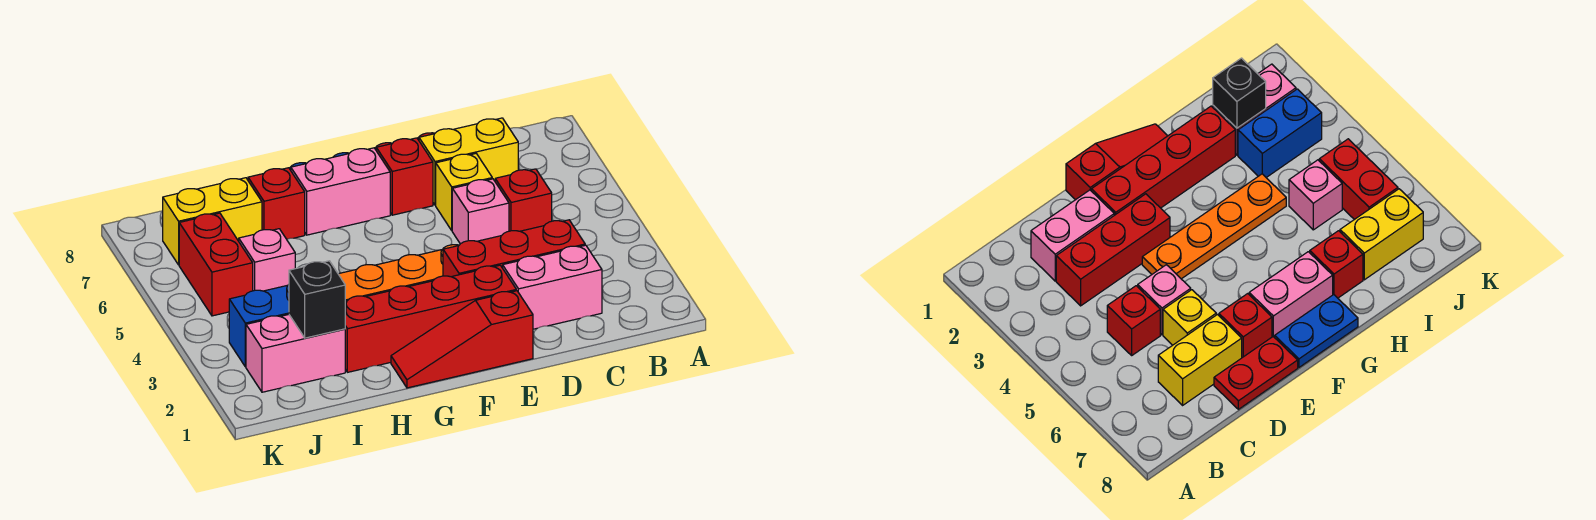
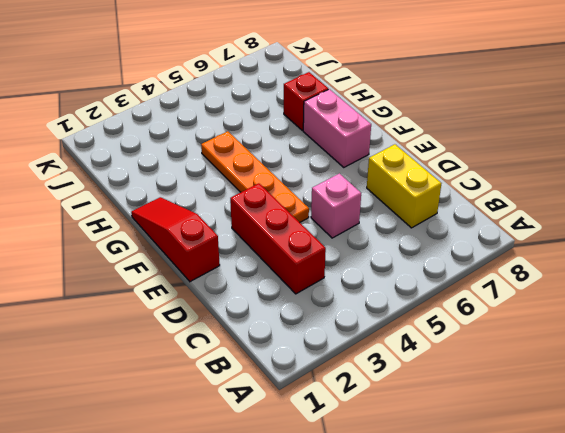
none -> pink brick C2:D2 level 1
none -> red brick C5 level 1
none -> yellow brick D6 level 1

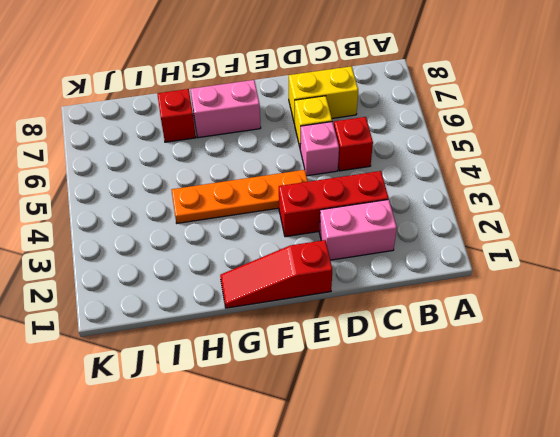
none -> red plate D8:E8 level 1
none -> red brick E2:H2 level 1
none -> red brick E7 level 1

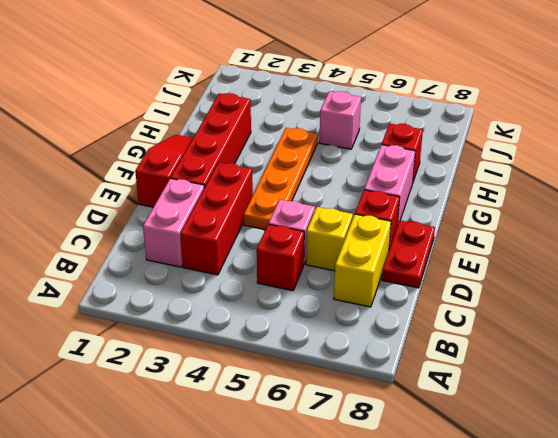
none -> blue plate F8:G8 level 1
none -> pink brick I2:J2 level 1
none -> blue brick I3:J3 level 1

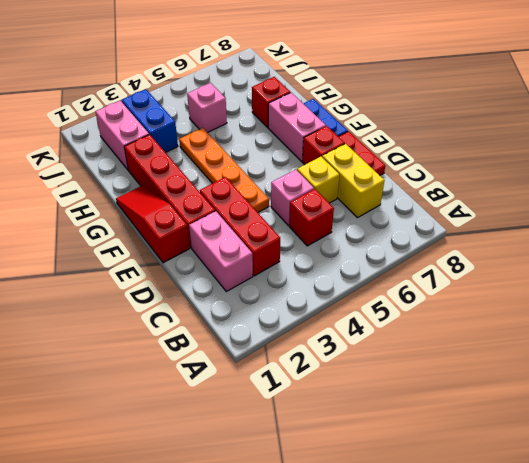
none -> yellow brick I7:J7 level 1
none -> red brick J5:J6 level 1
none -> black brick I2 level 2

